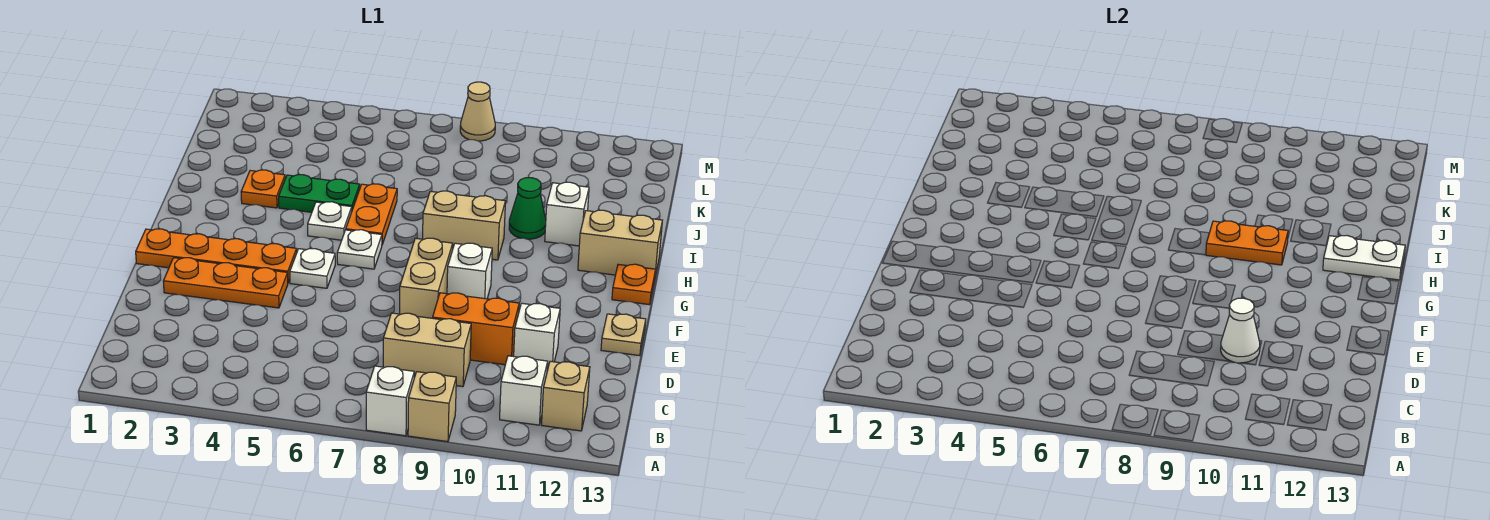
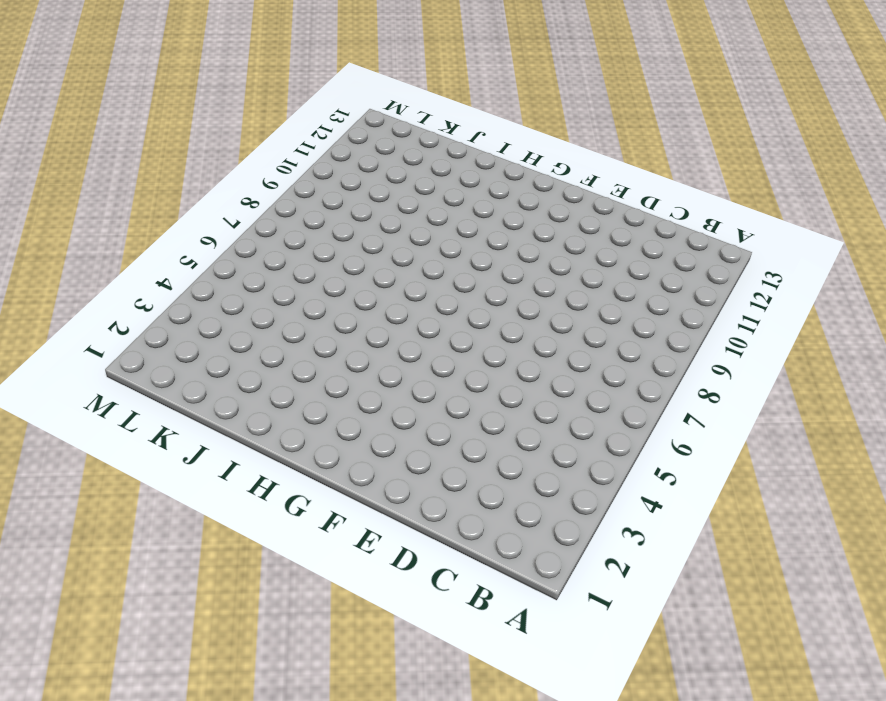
none -> white brick A8 level 1
none -> tan brick A9 level 1
none -> white brick B11 level 1

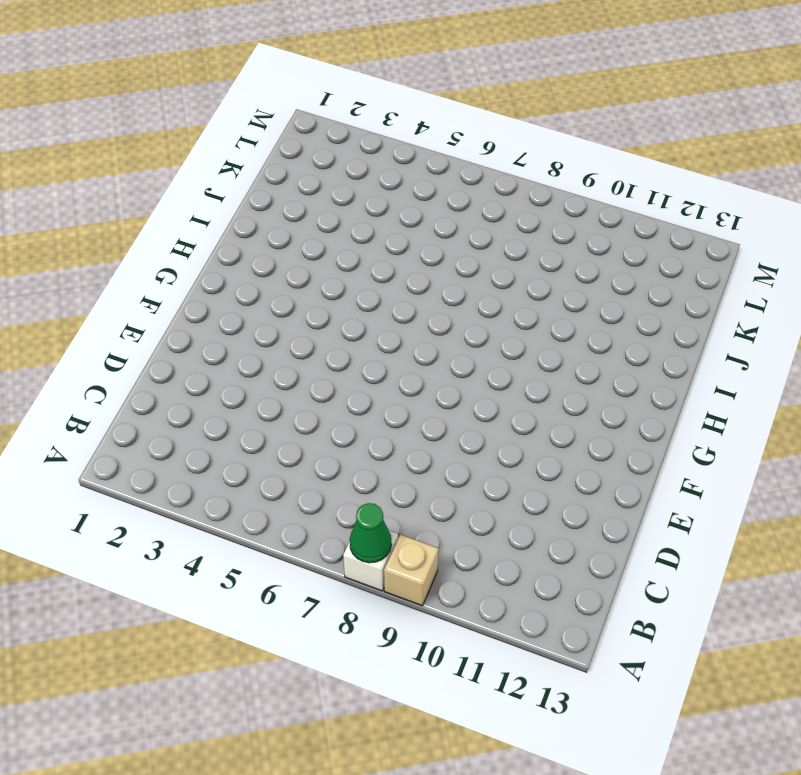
green cone A8 level 2 -> green cone I10 level 1
none -> white brick B11 level 1
none -> tan brick B12 level 1
none -> tan brick C8:C9 level 1

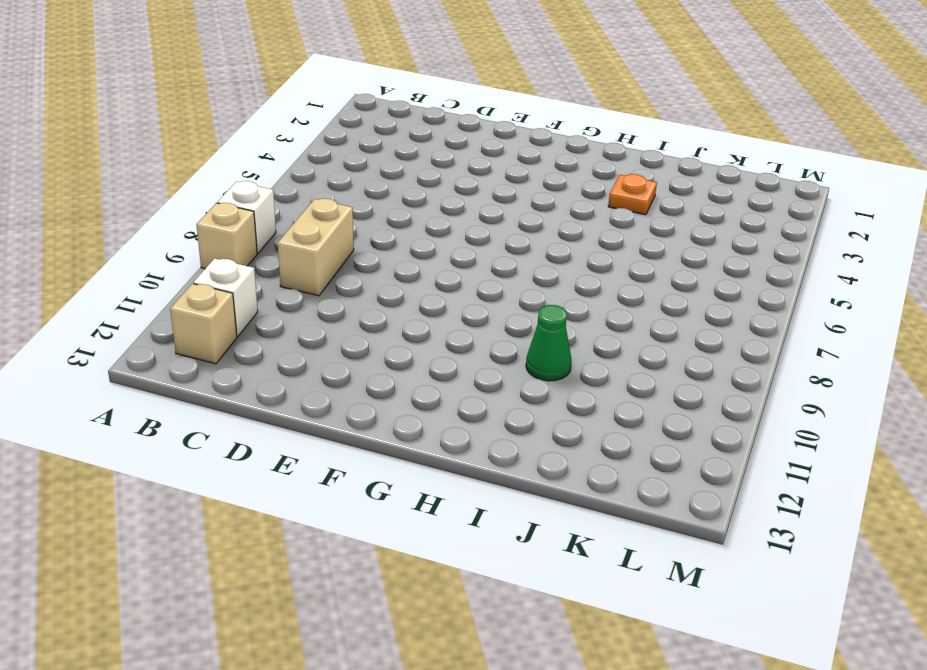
none -> orange brick D9:D10 level 1
none -> white brick D11 level 1
none -> orange plate E2:E4 level 1

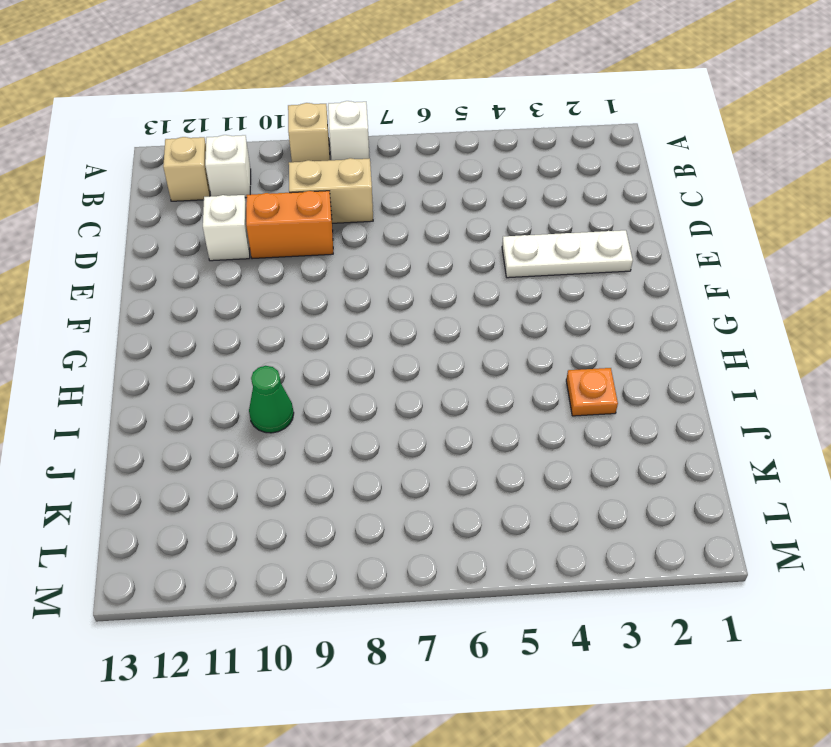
white plate E2:E4 level 1 -> orange plate E2:E4 level 1
none -> tan brick E8:F8 level 1
none -> tan plate E13 level 1
none -> orange plate F1:F4 level 1

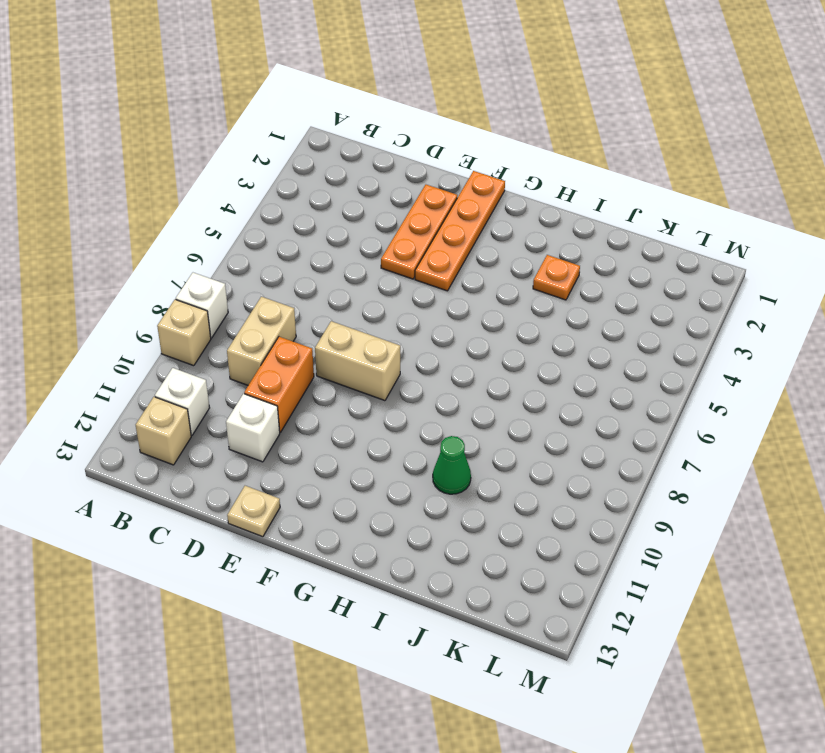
none -> white plate F5 level 1
none -> white brick F9 level 1
none -> white plate G6 level 1

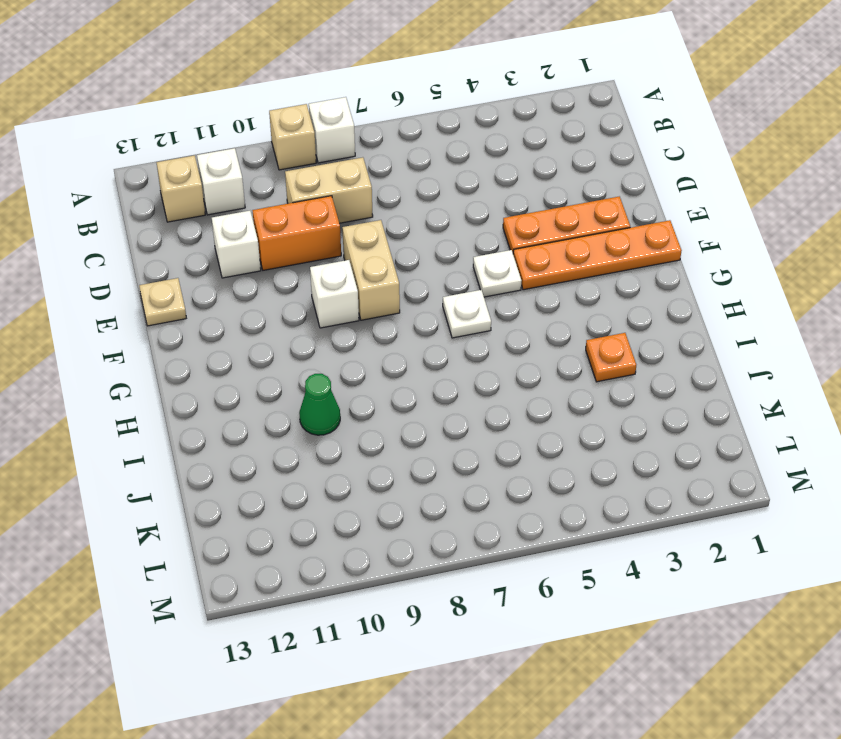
none -> orange plate G13 level 1
none -> white plate H5 level 1
none -> orange plate H6:I6 level 1

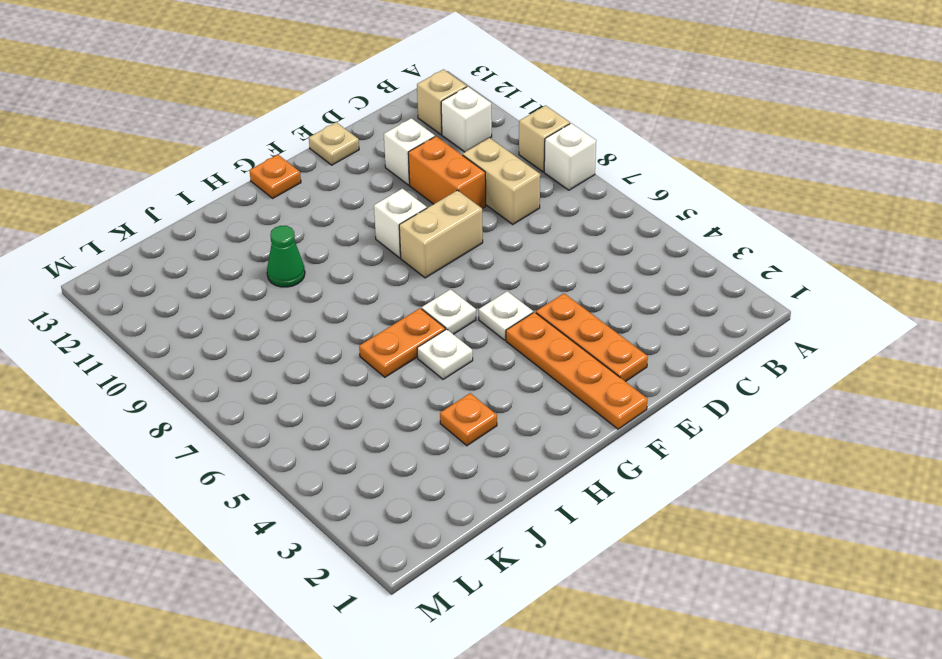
none -> tan brick H8:H9 level 1
none -> tan brick H12:H13 level 1
none -> green plate I4:I5 level 1

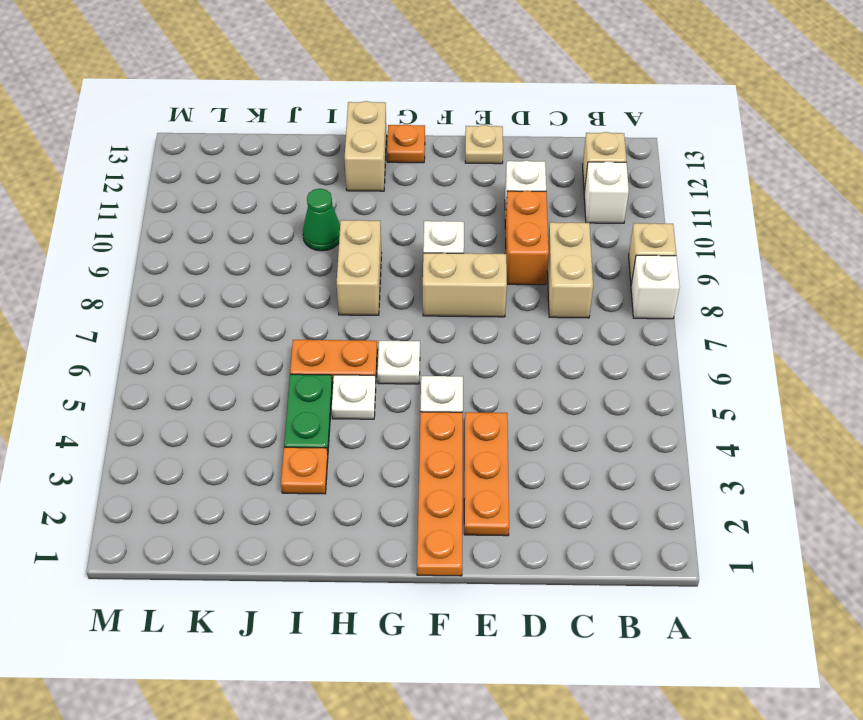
none -> white brick I11 level 1
none -> tan cone M8 level 1
none -> white cone D10 level 2

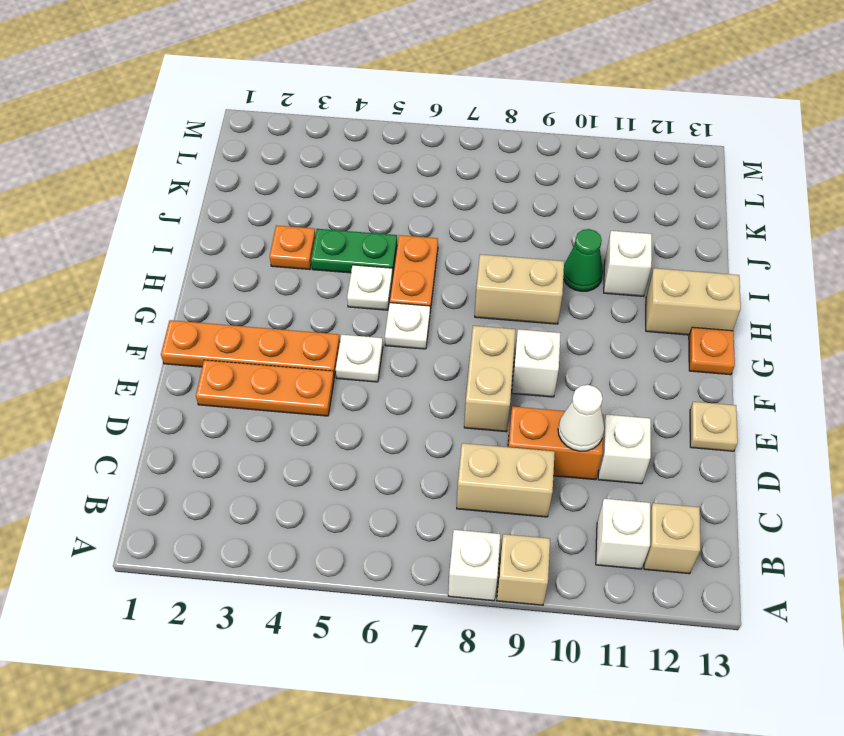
none -> tan cone M8 level 1
none -> orange plate H9:H10 level 2
none -> white plate H12:H13 level 2

